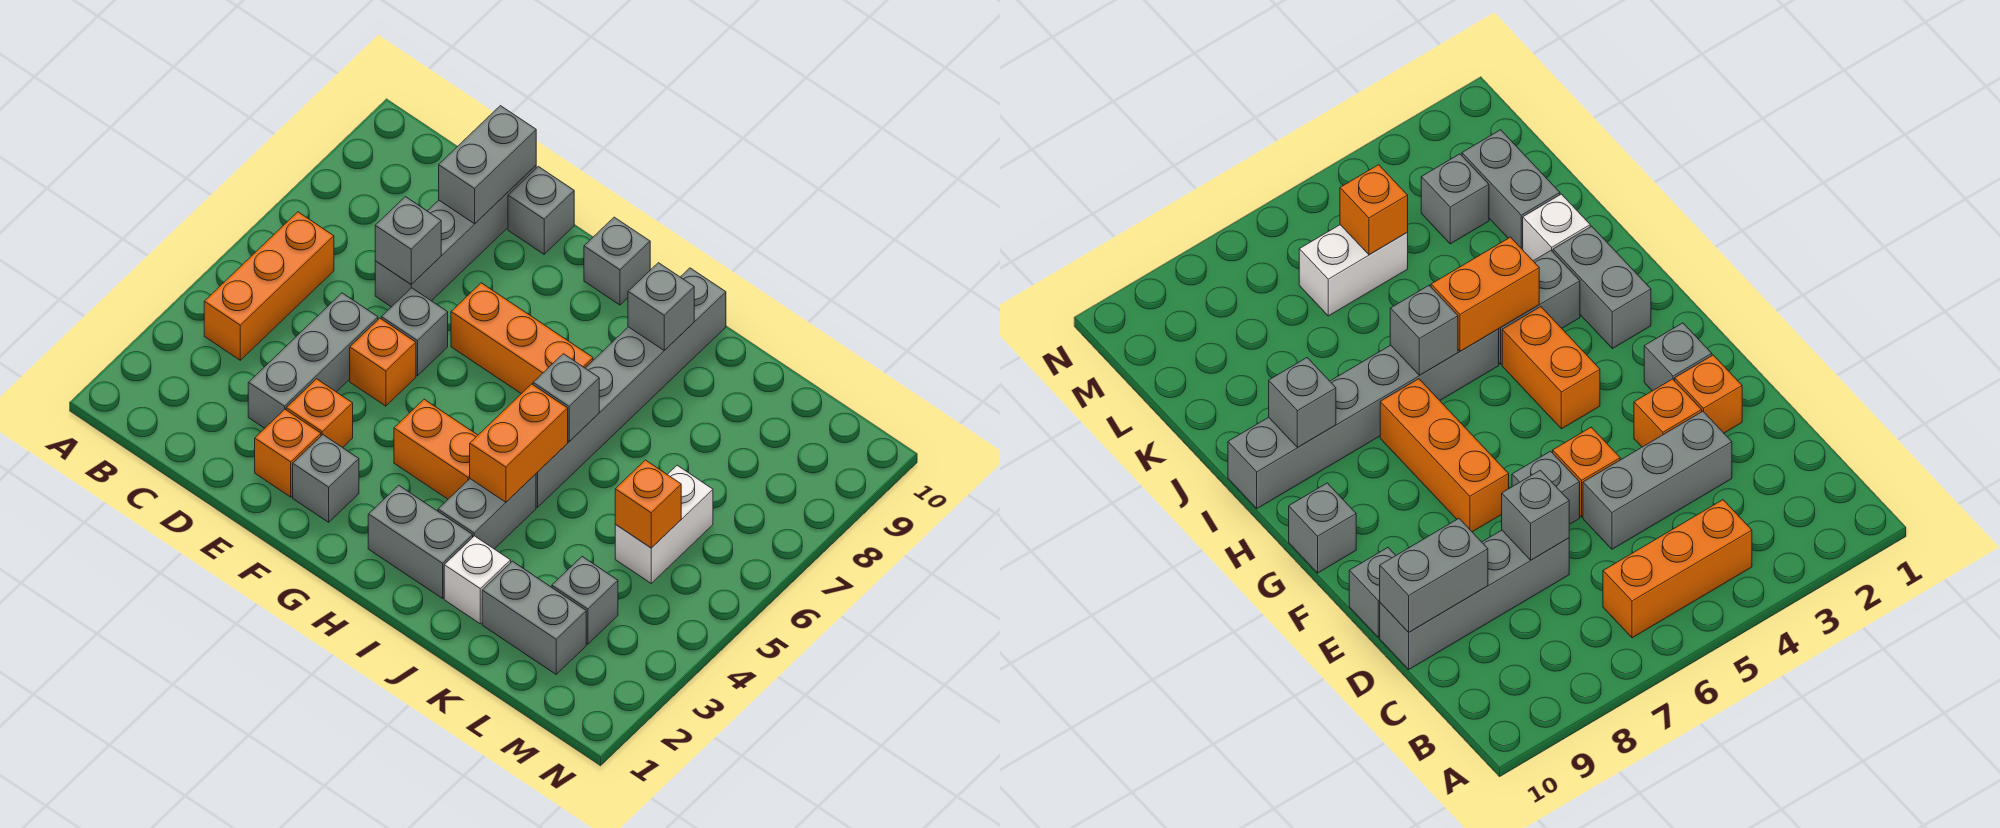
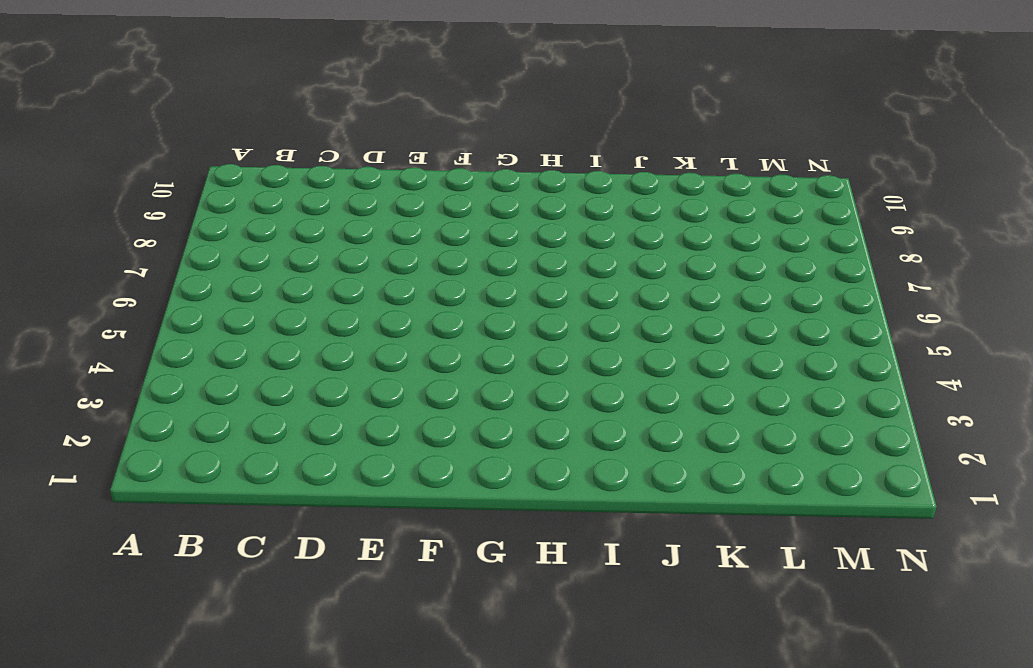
none -> orange brick B4:B6 level 1
none -> grey brick D3:D5 level 1
none -> grey brick D7:D10 level 1

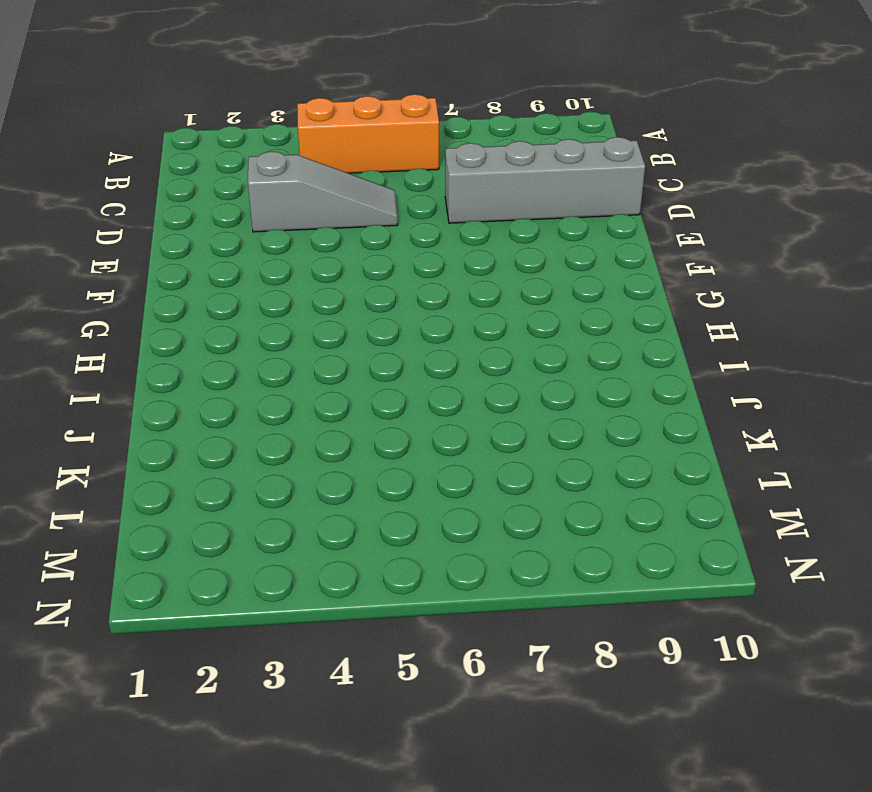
grey slope D3:D5 level 1 top 3 -> grey brick D3:D5 level 1
none -> orange brick E2 level 1
none -> orange brick E3 level 1
none -> orange brick E5 level 1

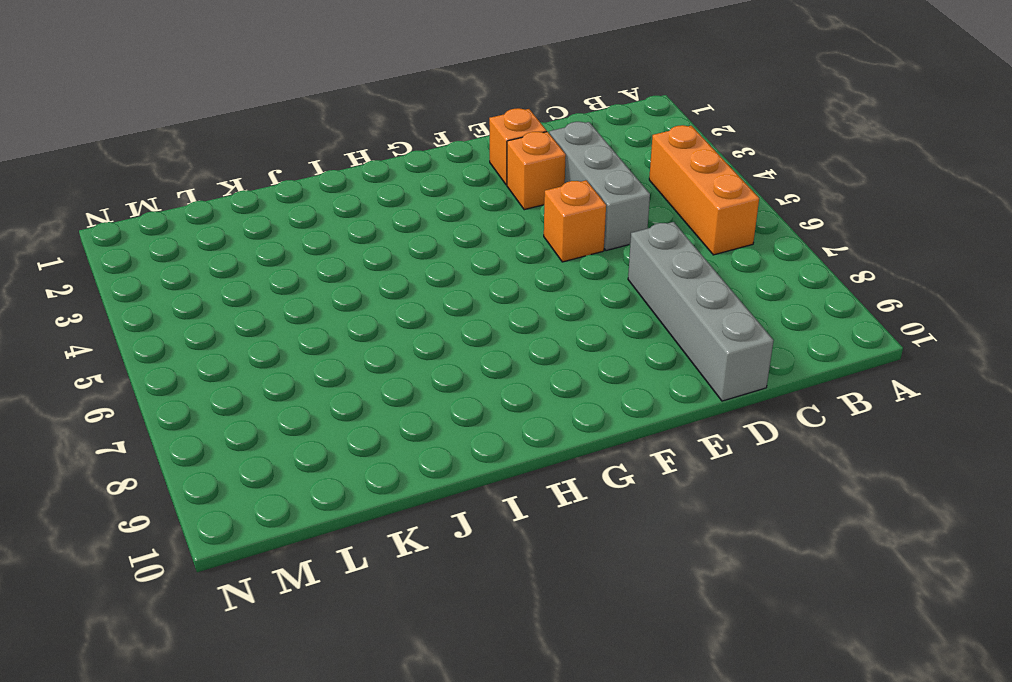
none -> grey brick E6 level 1
none -> grey brick E10 level 1
none -> grey brick F2 level 1

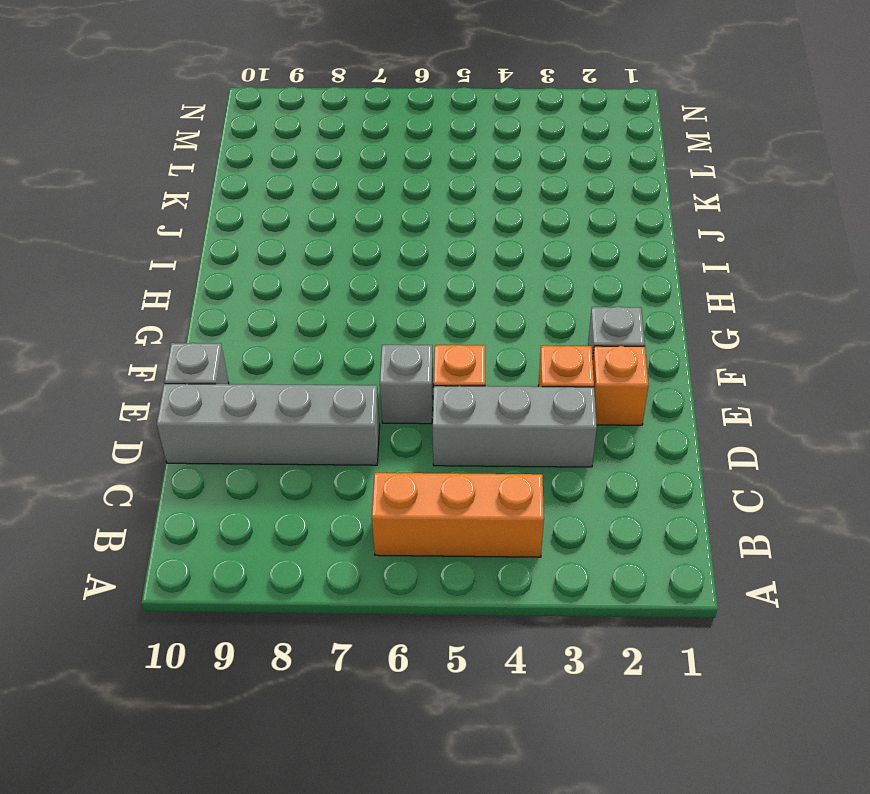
none -> orange brick F7:H7 level 1
none -> orange brick G4:H4 level 1
none -> grey brick G10 level 1

